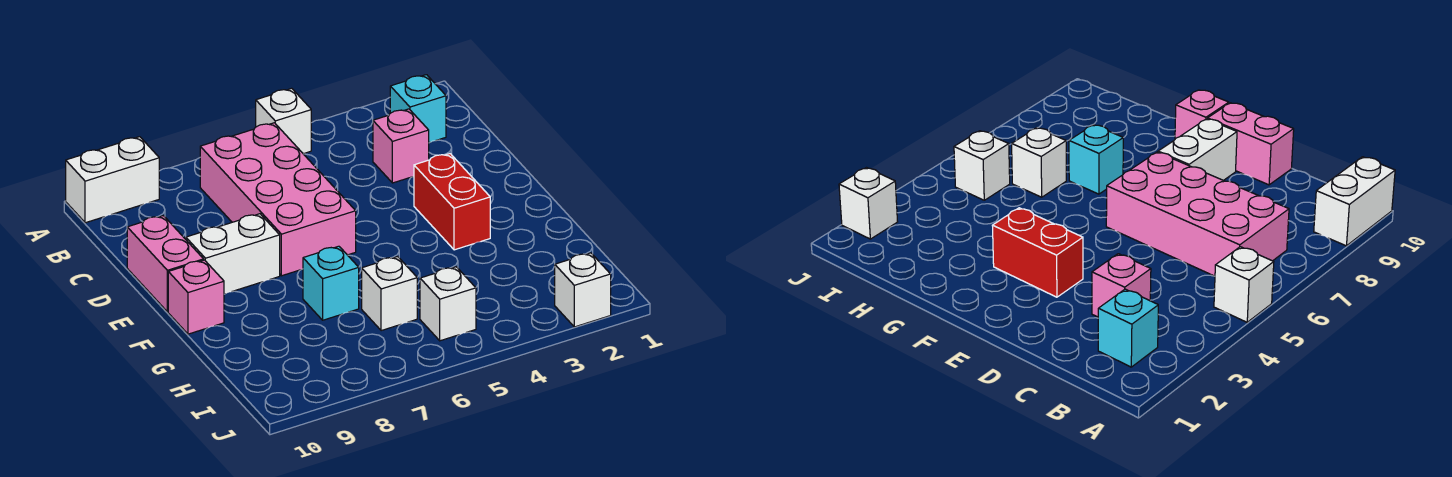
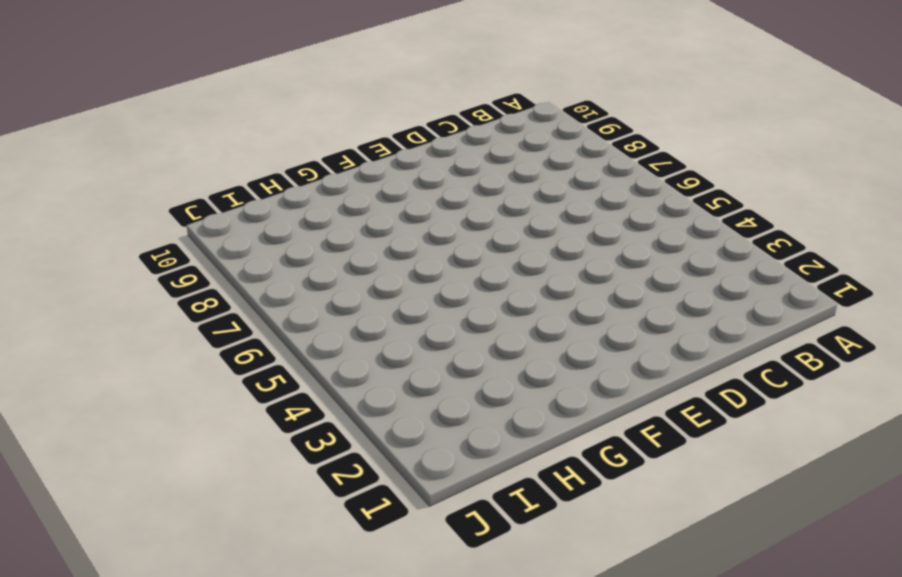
none -> white brick A5 level 1
none -> white brick A9:A10 level 1
none -> cyan brick B2 level 1

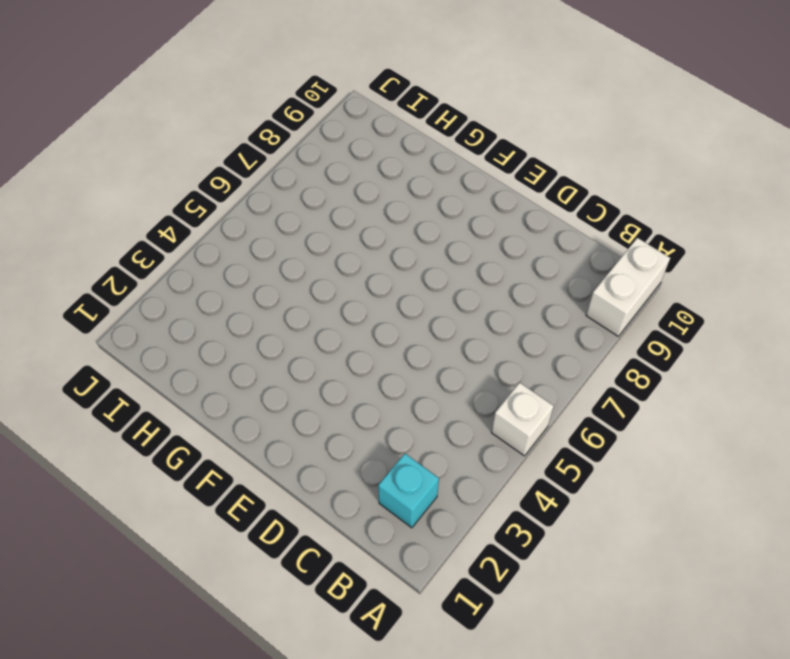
none -> pink brick B6:E7 level 1
none -> pink brick C3 level 1
none -> pink brick D10:E10 level 1

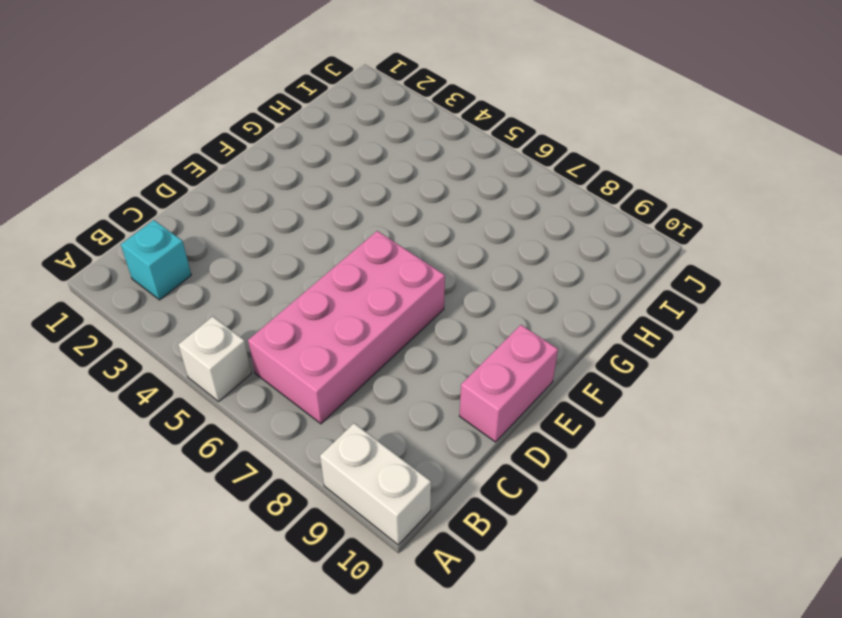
none -> pink brick C3 level 1
none -> red brick E3:F3 level 1
none -> white brick E8:E9 level 1

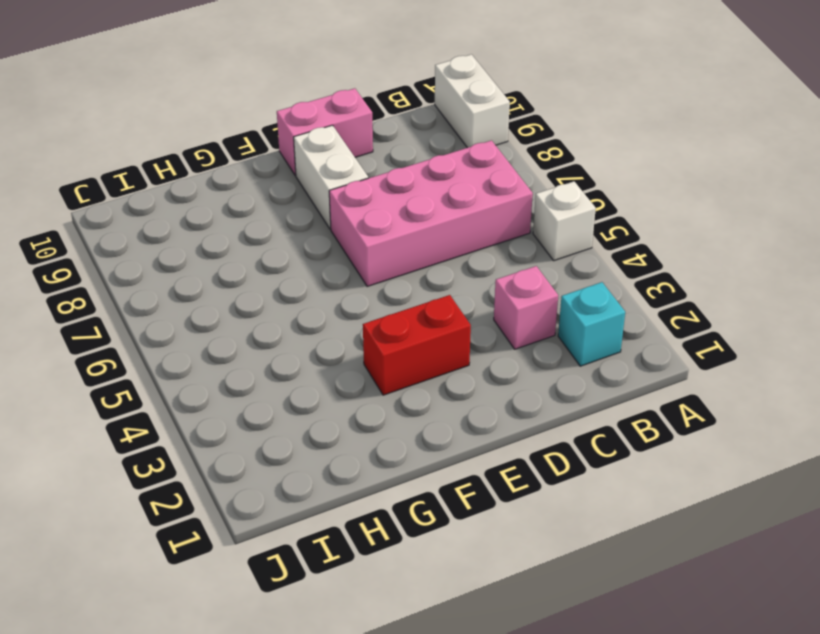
none -> pink brick F10 level 1
none -> cyan brick G7 level 1
none -> white brick H6 level 1

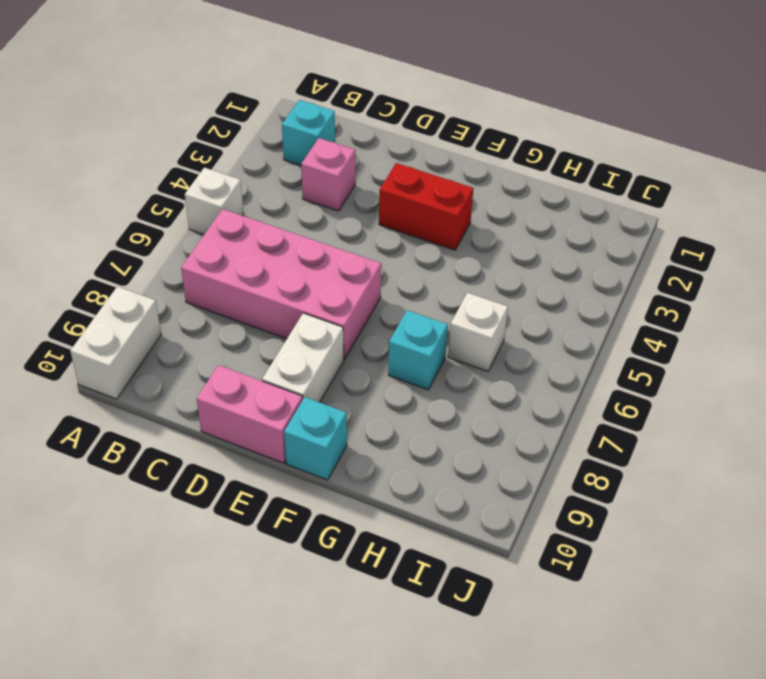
cyan brick F10 level 1 -> pink brick F10 level 1
none -> white brick I5 level 1
none -> white brick J2 level 1

